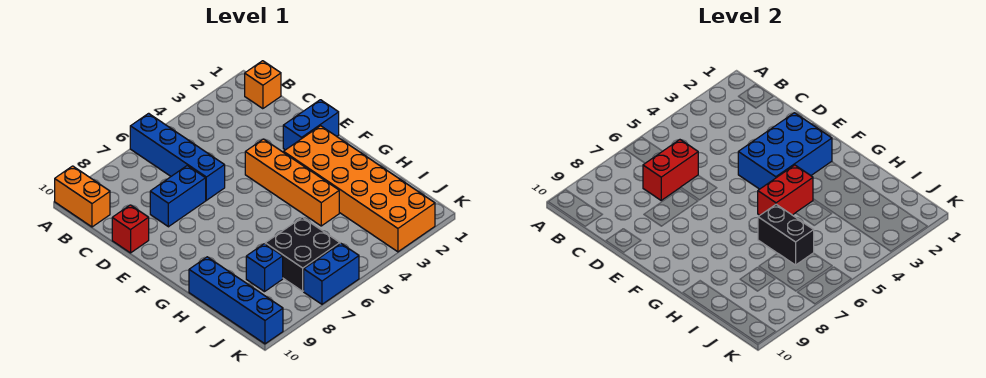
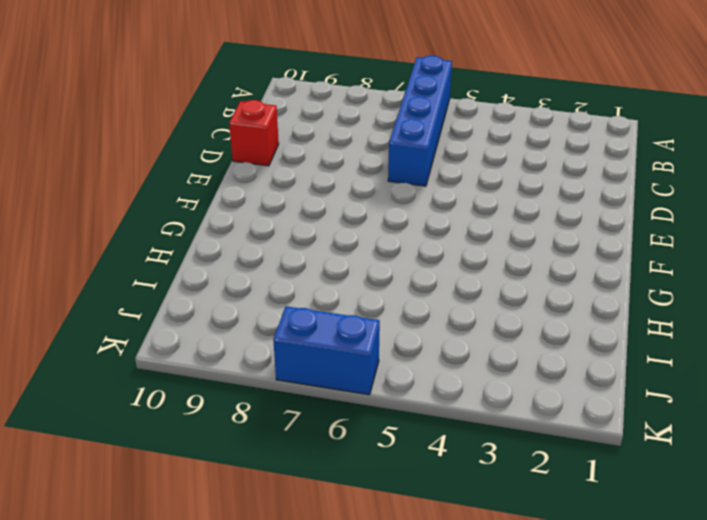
none -> orange brick A10:B10 level 1
none -> orange brick B1 level 1
none -> blue brick D7:D8 level 1

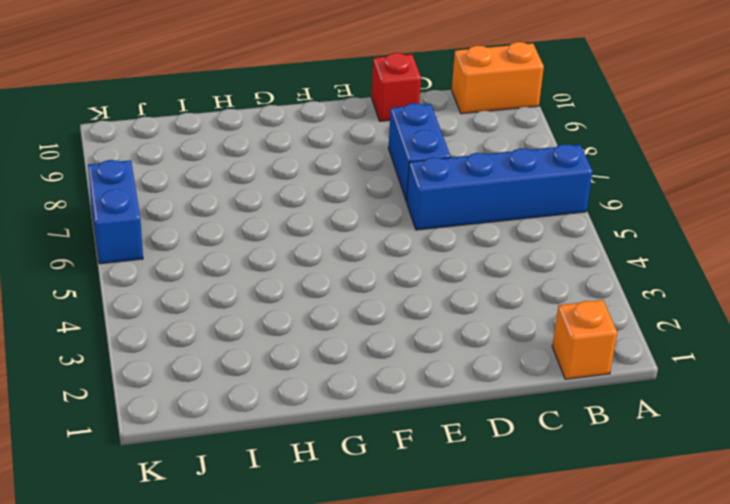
none -> blue brick E1:E2 level 1
none -> orange brick E4:H4 level 1
none -> orange brick F2:K3 level 1

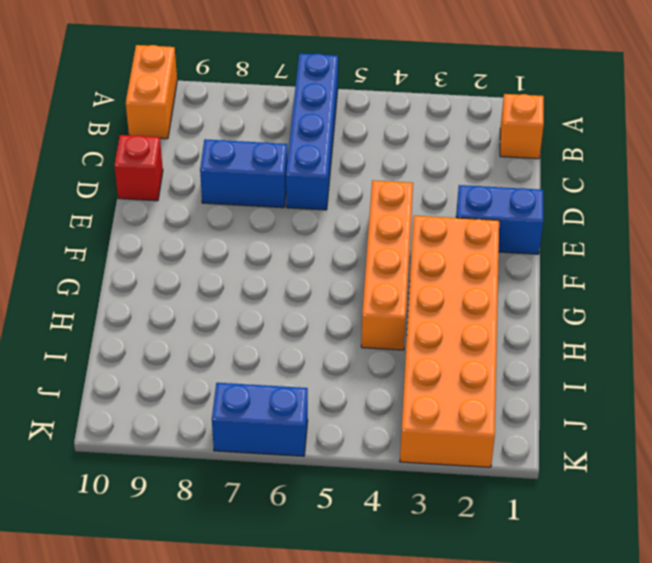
none -> blue brick H10:K10 level 1
none -> black brick I6:J7 level 1
none -> blue brick I8 level 1

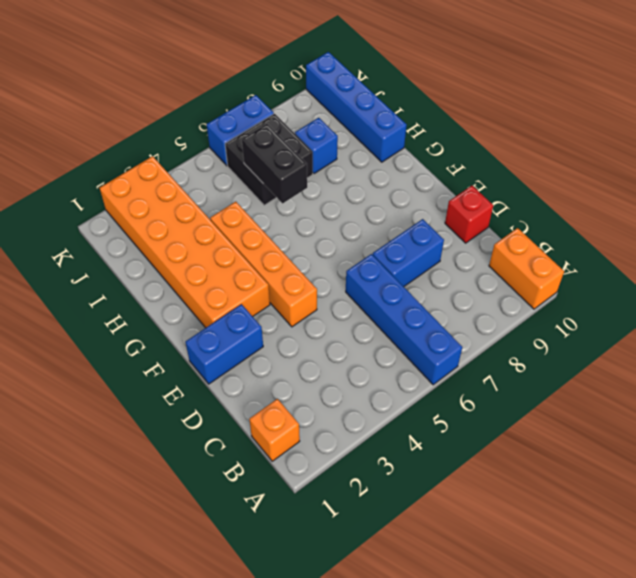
none -> red brick C6:C7 level 2
none -> blue brick E2:F4 level 2
none -> red brick G4:G5 level 2

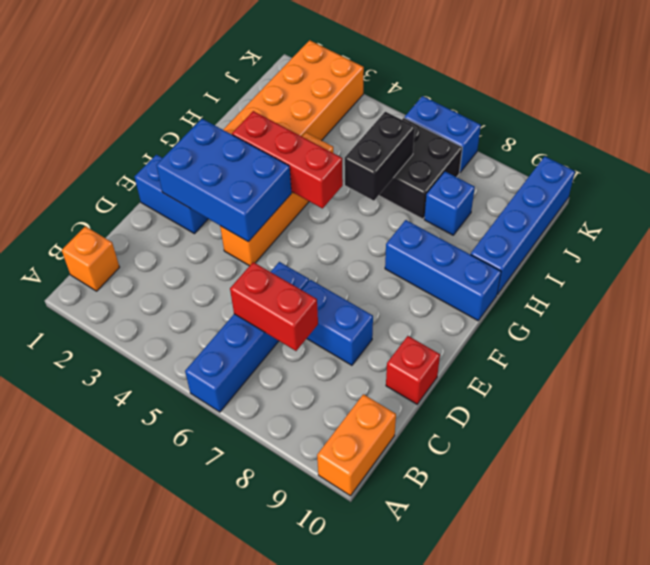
red brick G3:G5 level 2 -> red brick G4:G5 level 2
blue brick G8:G10 level 1 -> none

